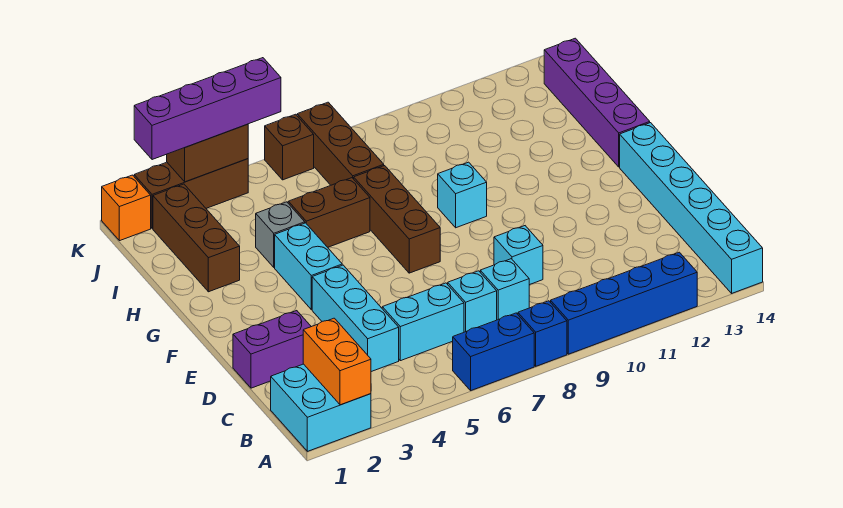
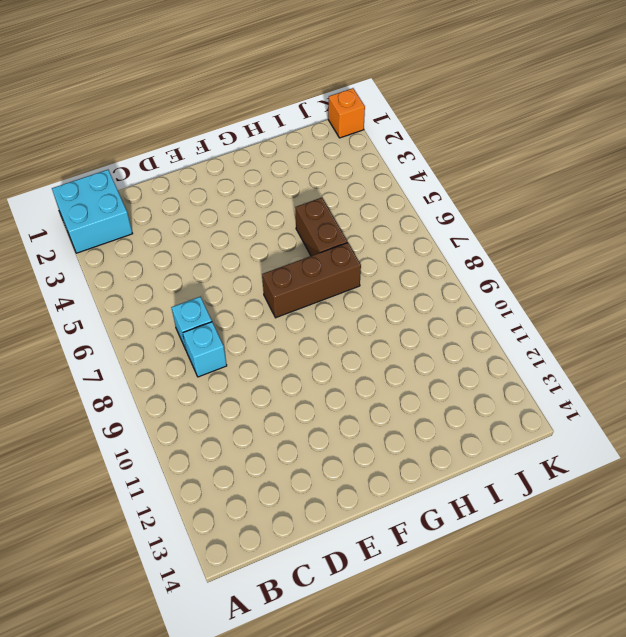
none -> blue brick A6:A7 level 1
none -> blue brick A8 level 1
none -> blue brick A9:A12 level 1

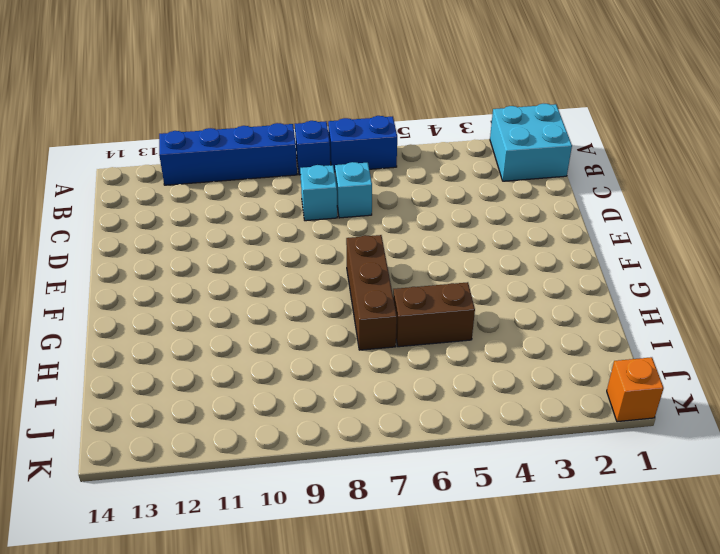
none -> cyan brick A14:F14 level 1
none -> cyan brick C4:E4 level 1
none -> cyan brick C5:C6 level 1

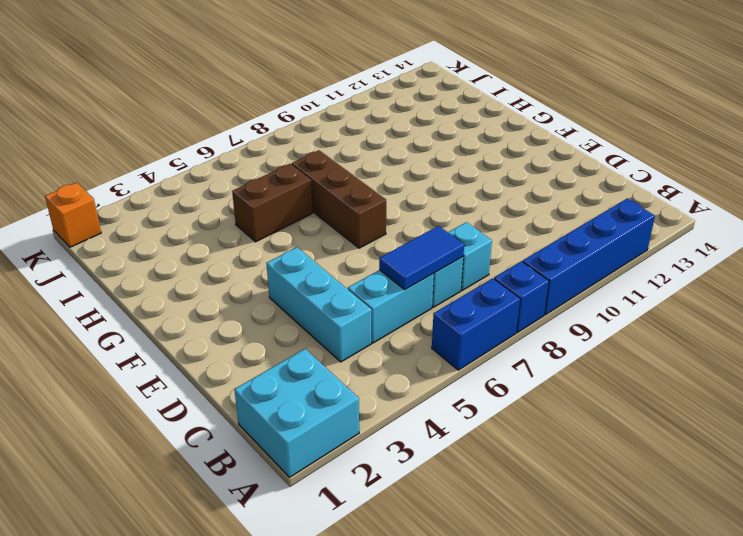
blue tile C6:C7 level 2 -> none
none -> cyan brick A14:F14 level 1
none -> purple brick D1:D2 level 1
none -> cyan brick D9 level 1

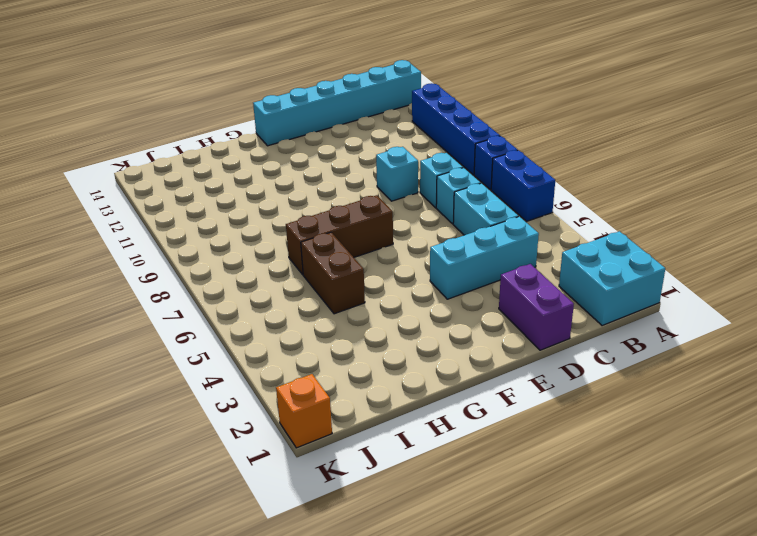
none -> cyan brick F4:G4 level 1
none -> cyan brick G9 level 1
none -> purple brick G14:J14 level 1

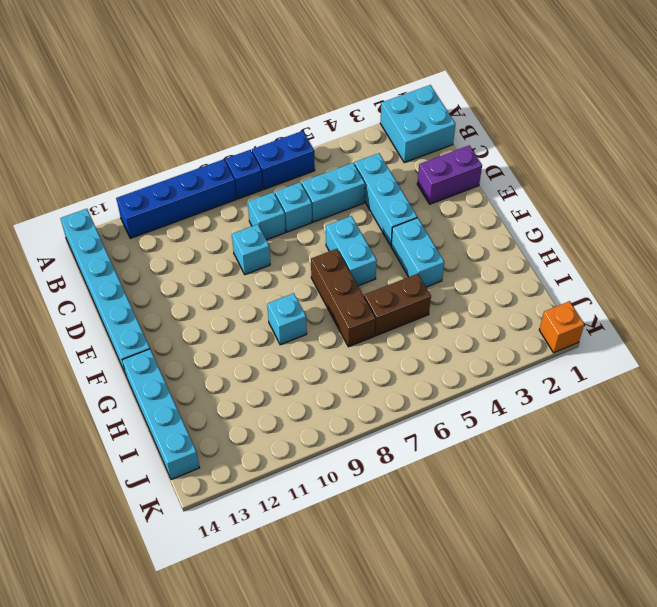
cyan brick E6:F6 level 1 -> none
cyan brick G14:J14 level 1 -> purple brick G14:J14 level 1
none -> brown brick H2:J2 level 1
none -> grey brick H4 level 1
none -> brown brick I7:K7 level 1

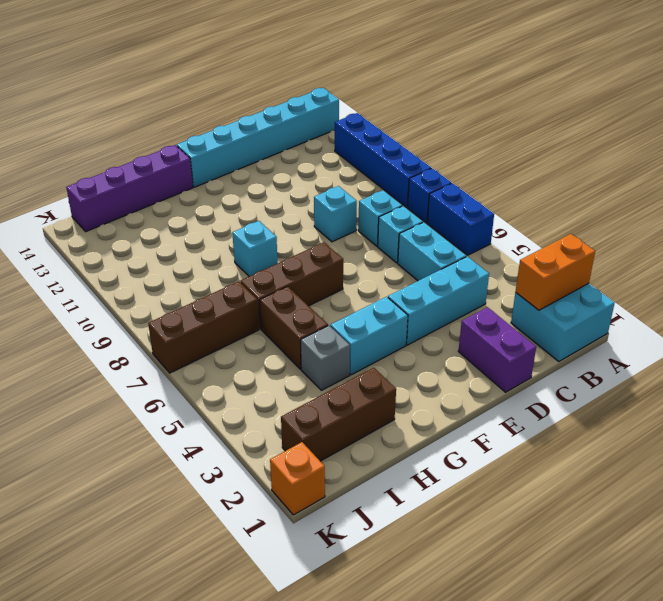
none -> brown brick K2:K4 level 1
none -> brown brick K6 level 1
none -> brown brick K3:K4 level 2

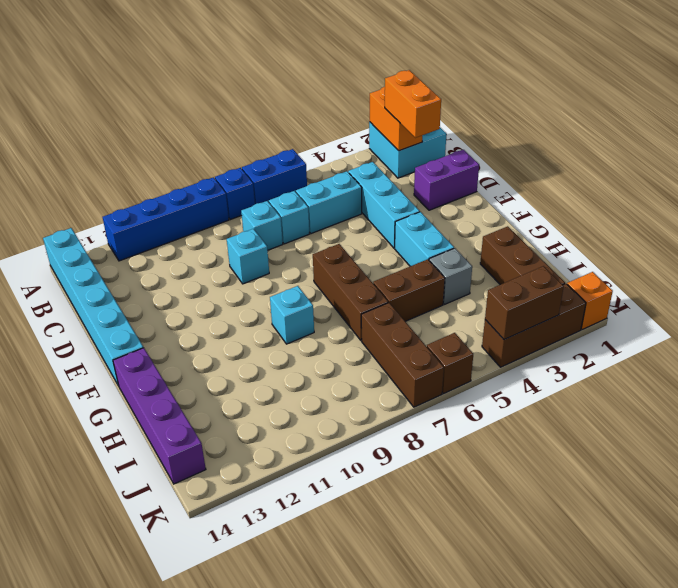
orange brick B2:C2 level 3 -> none
none -> purple brick K2:K5 level 3

